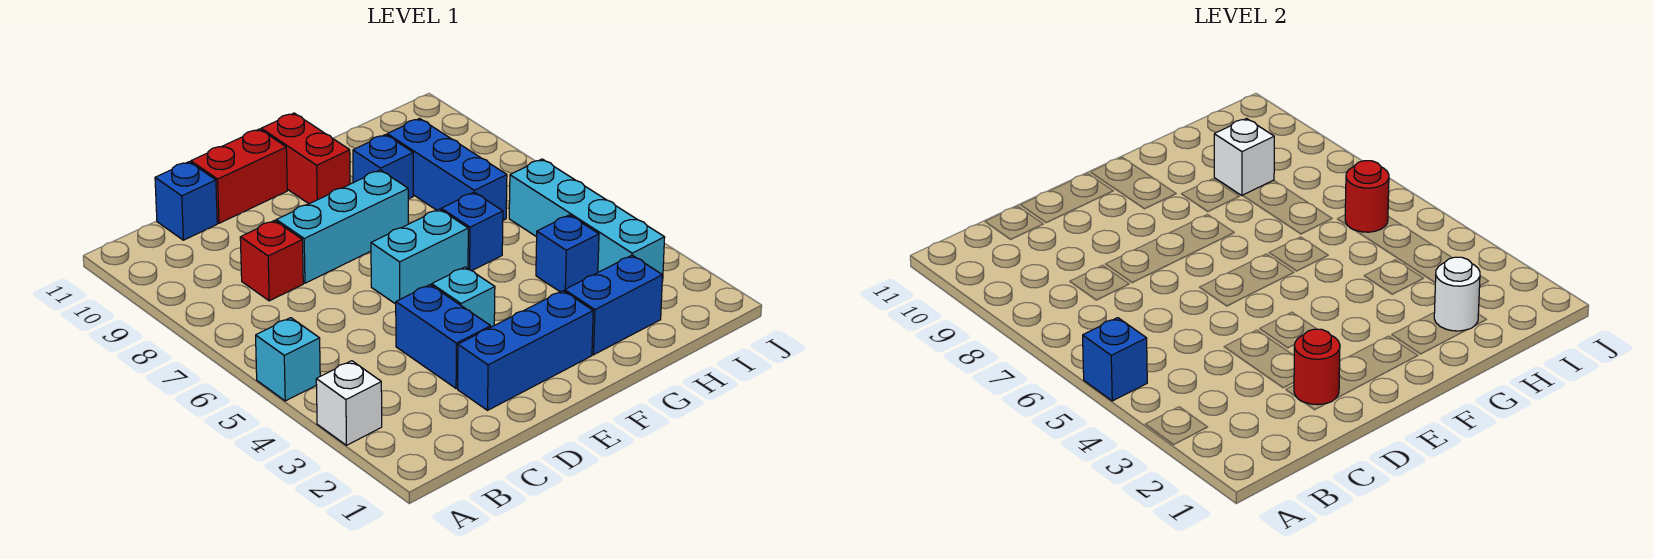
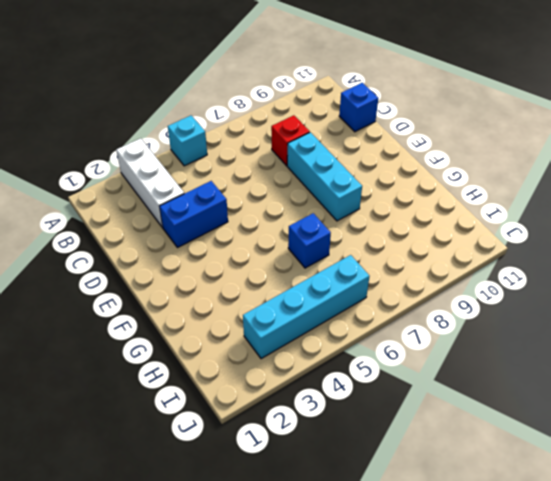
white brick A3:C3 level 1 -> white brick A3 level 1
none -> blue brick D2:F2 level 1
none -> red brick D11:E11 level 1
none -> cyan brick E4 level 1

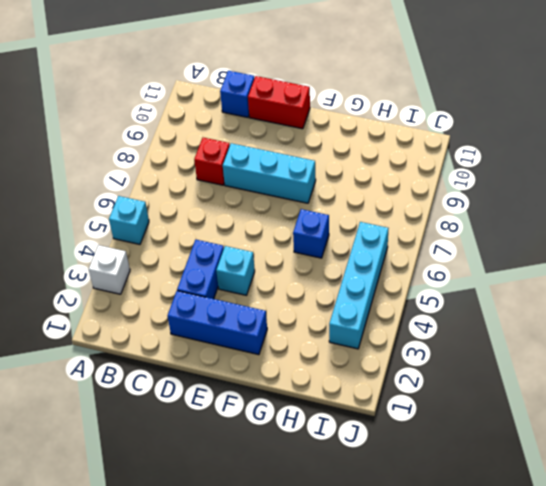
none -> cyan brick E6:F6 level 1
none -> red brick F10:F11 level 1
none -> blue brick G2:H2 level 1

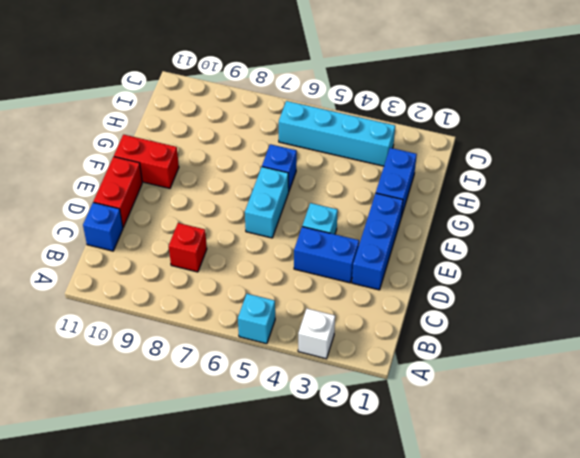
none -> cyan brick D8:F8 level 1
none -> blue brick G9 level 1
none -> blue brick H4 level 1

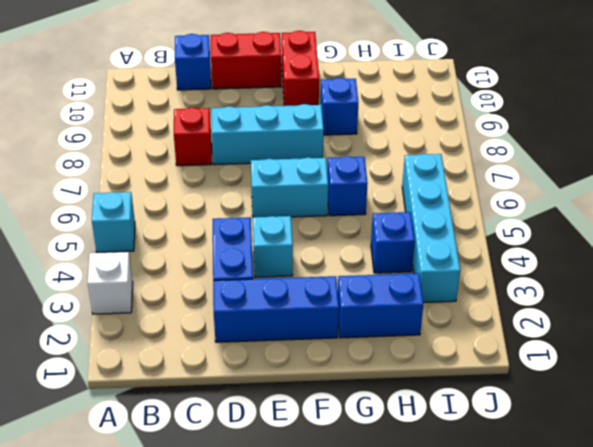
none -> blue brick H7:H9 level 1
none -> blue brick A5 level 2
none -> red round brick D2 level 2

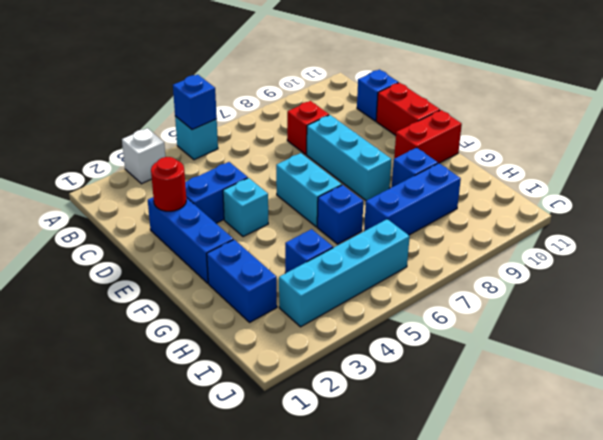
none -> white round brick H2 level 2
none -> white brick H9 level 2
none -> red round brick I6 level 2

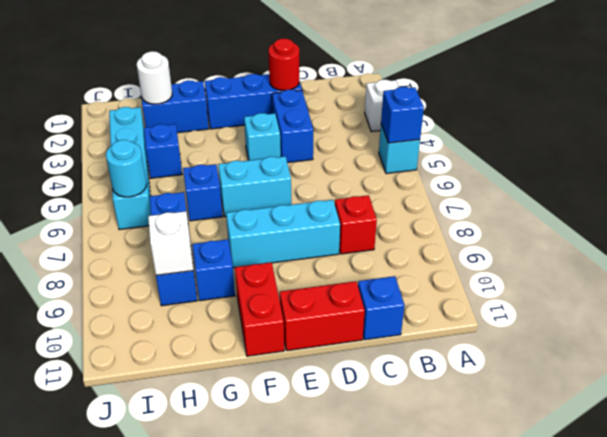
cyan round brick I6 level 2 -> red round brick I6 level 2

